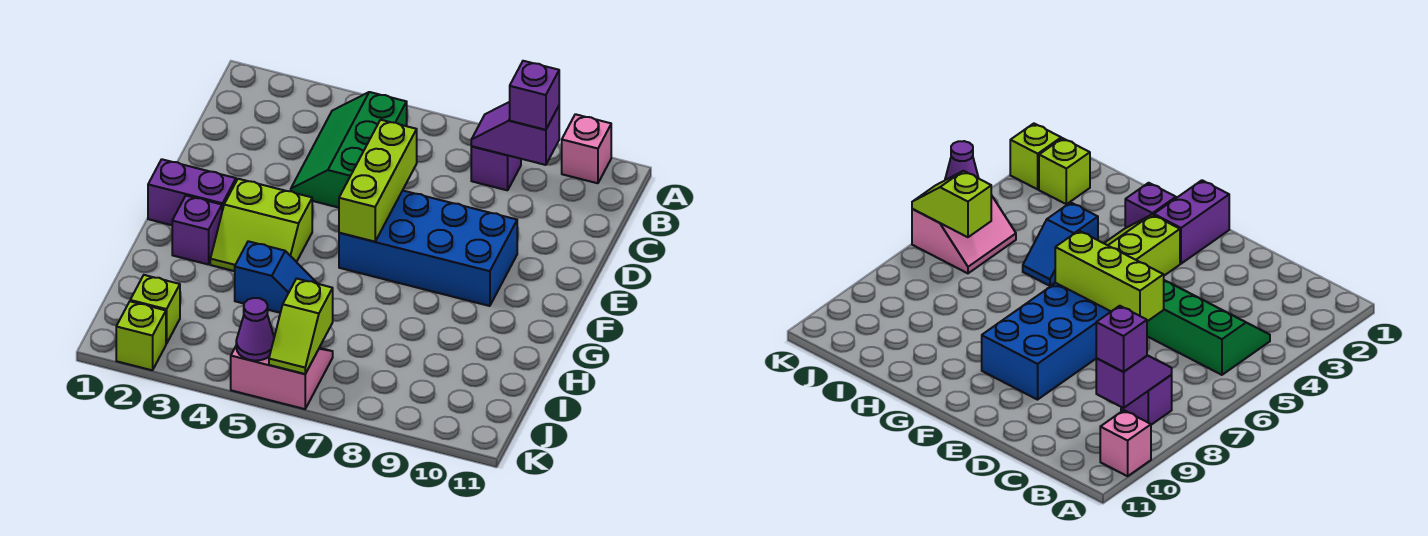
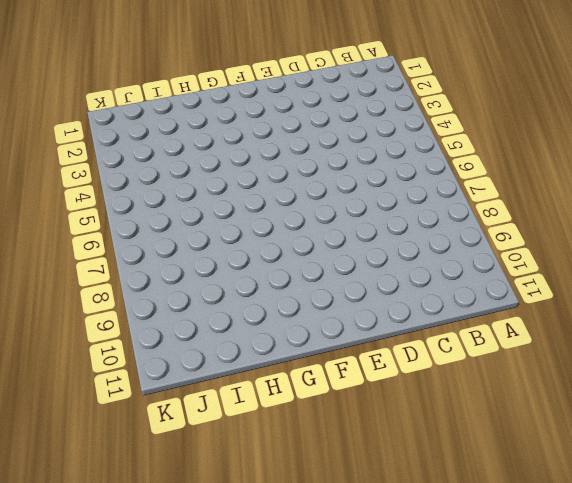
none -> pink brick A10 level 1
none -> green slope B4:D5 level 1 top 5
none -> purple brick B8 level 1

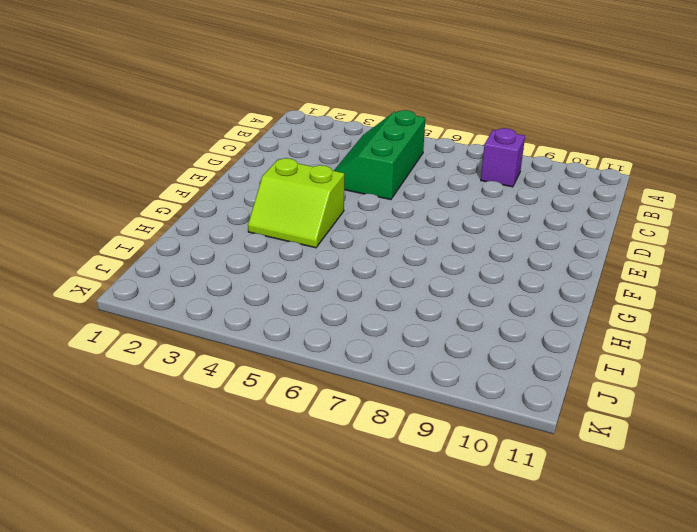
none -> pink brick A10 level 1
none -> blue brick E6:F9 level 1
none -> purple brick F1:F2 level 1

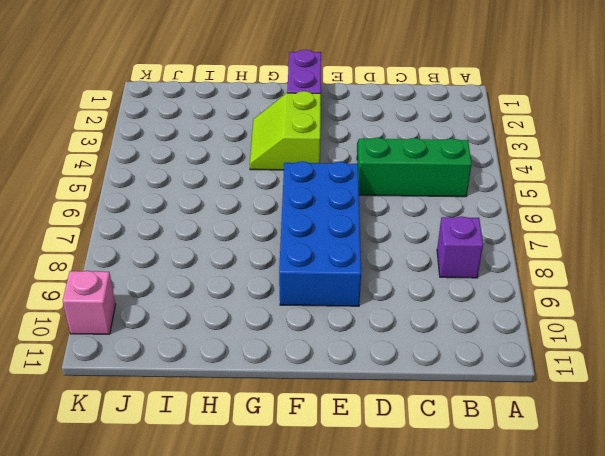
pink brick K10 level 1 -> pink brick A10 level 1
none -> purple brick G2 level 1
none -> blue slope H4:H5 level 1 top 4
none -> lime brick J2 level 1

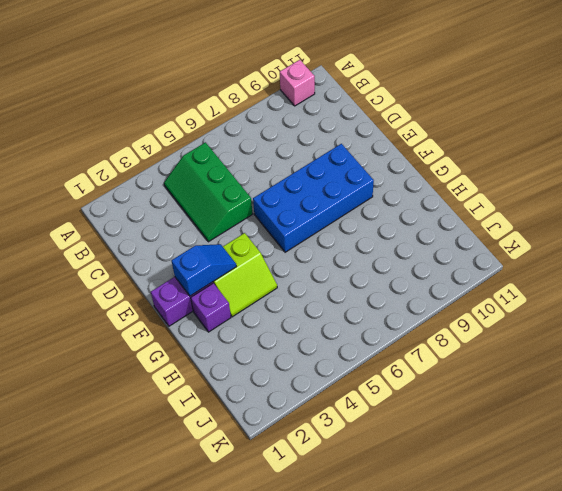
blue slope F2:F3 level 2 top 2 -> blue slope H4:H5 level 1 top 4
none -> purple brick B8 level 1
none -> lime brick J2 level 1
none -> pink slope J5:K6 level 1 top K

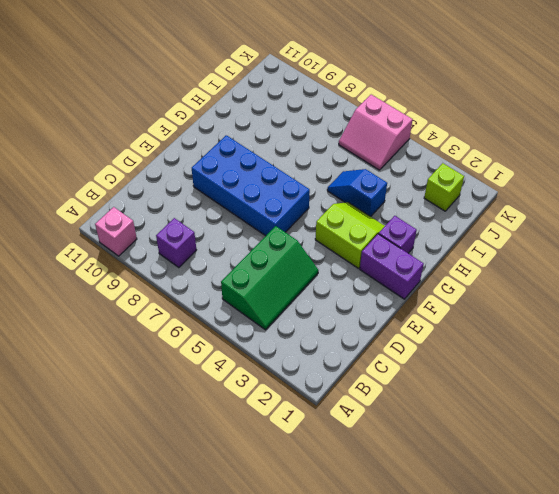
none -> lime brick K2 level 1
none -> purple slope B8:B9 level 2 top 9
none -> lime brick D6:F6 level 2

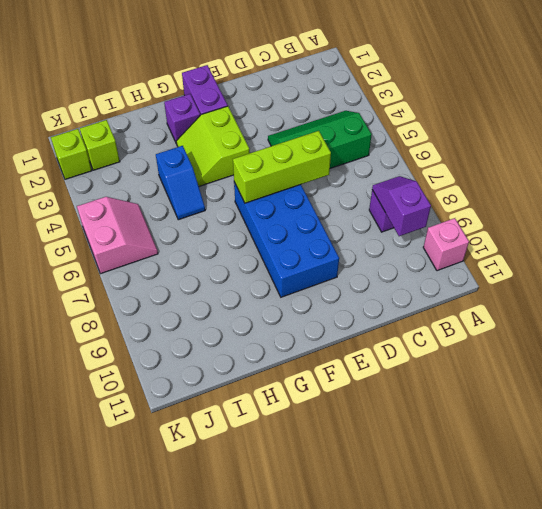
none -> lime slope J6:K6 level 2 top J
none -> purple cone K5 level 2
none -> purple brick B9 level 3

